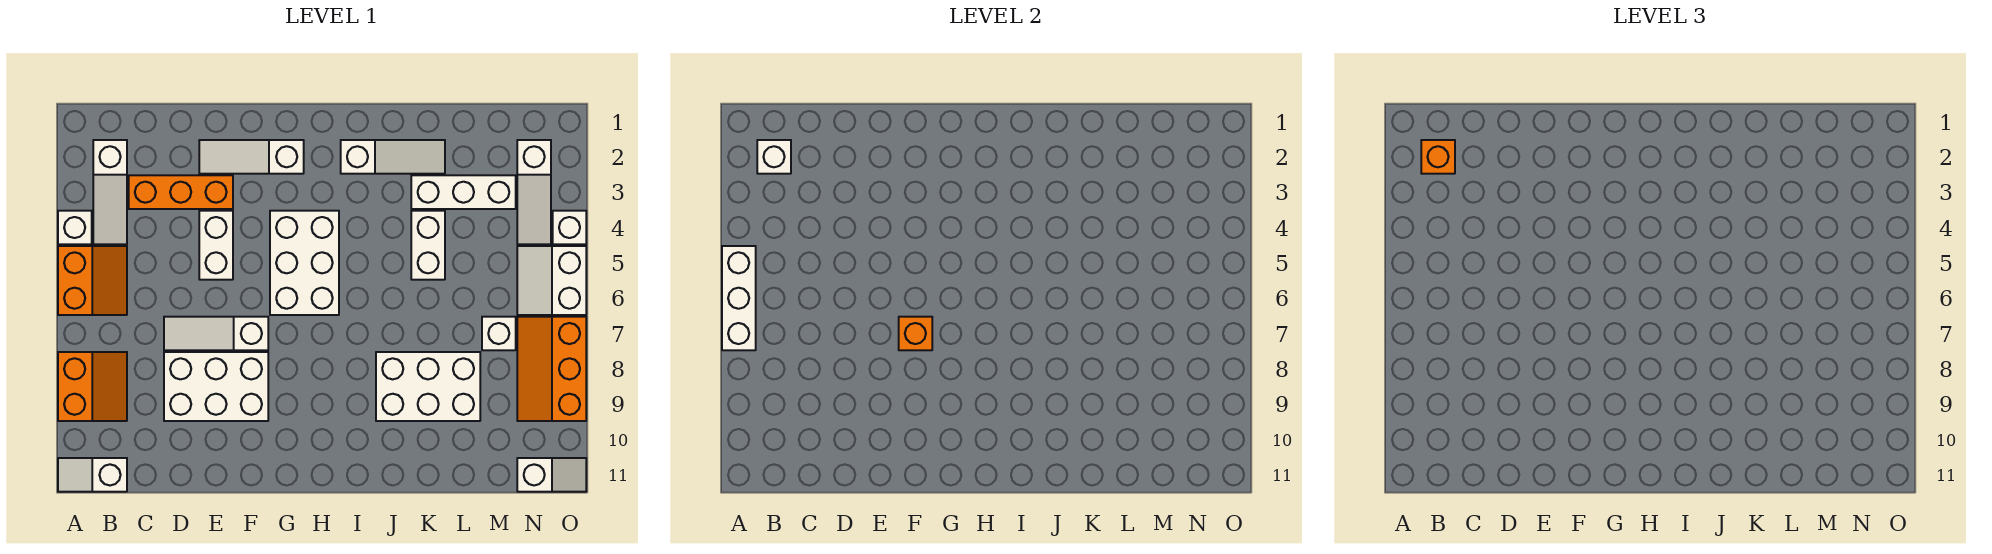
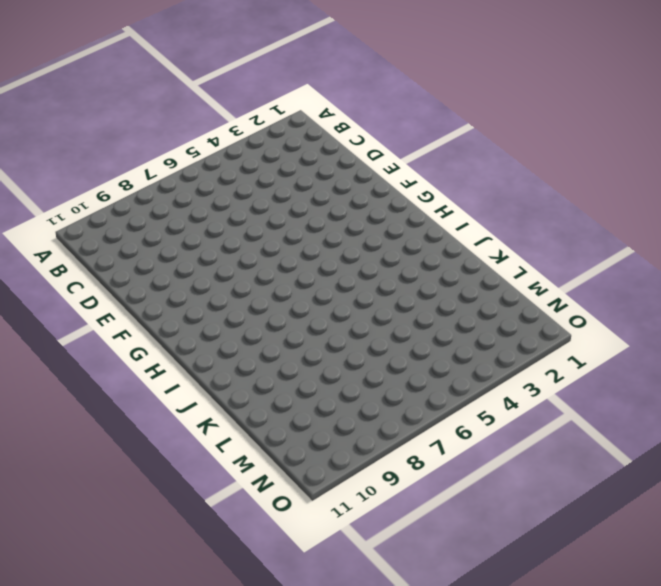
none -> white brick A4 level 1
none -> orange slope A5:B6 level 1 top A
none -> orange slope A8:B9 level 1 top A

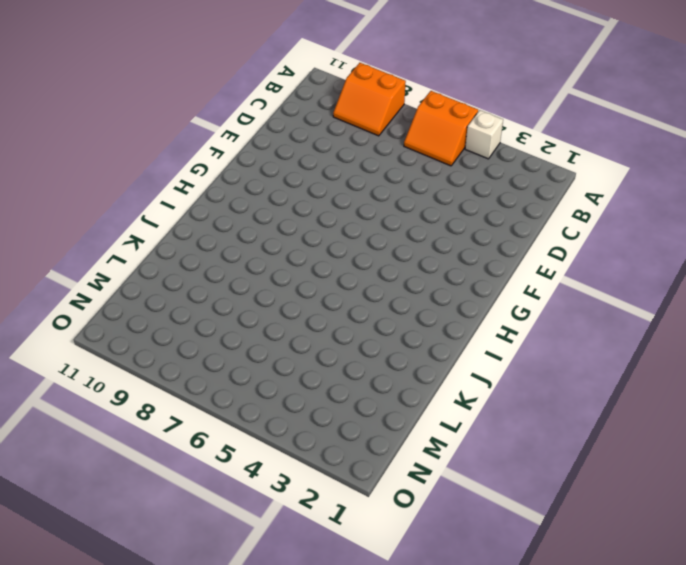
none -> white slope A11:B11 level 1 top B
none -> white slope B2:B4 level 1 top 2
none -> orange brick C3:E3 level 1

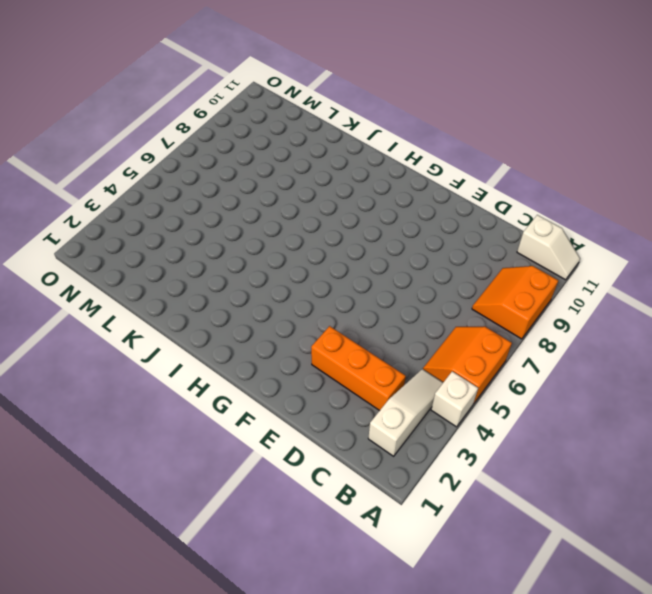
none -> white slope D7:F7 level 1 top F
none -> white brick D8:F9 level 1
none -> white slope E2:G2 level 1 top G

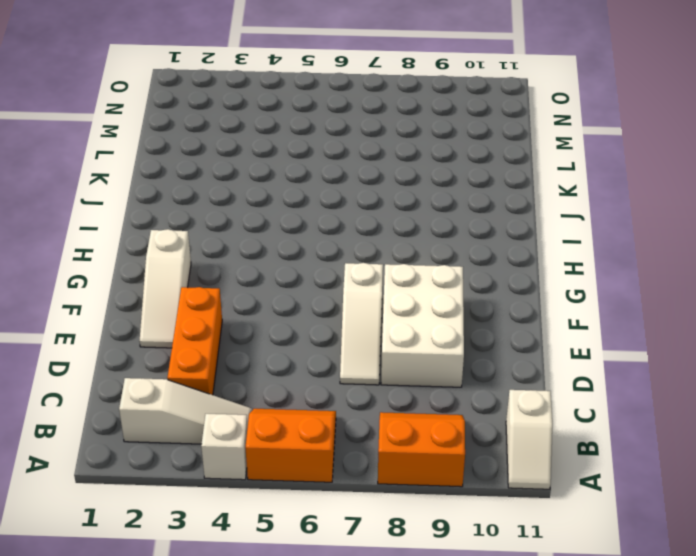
none -> white brick E4:E5 level 1
none -> white brick G4:H6 level 1
none -> white slope I2:K2 level 1 top I

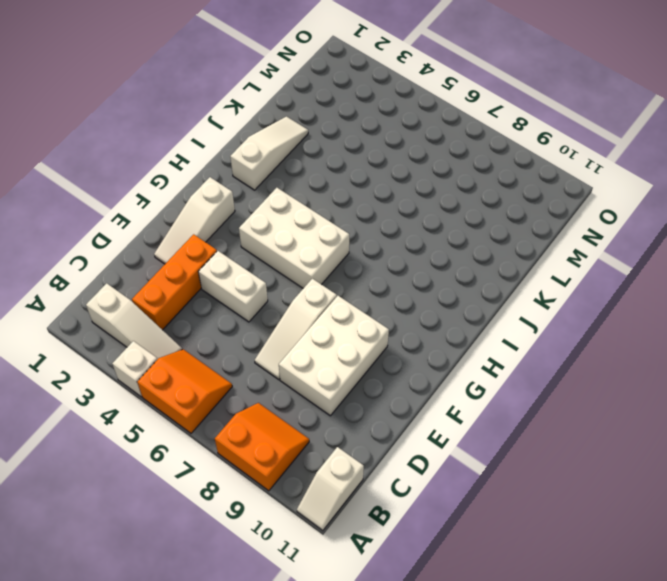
none -> white brick J8:L9 level 1
none -> white brick K3:M3 level 1
none -> white brick K4:K5 level 1

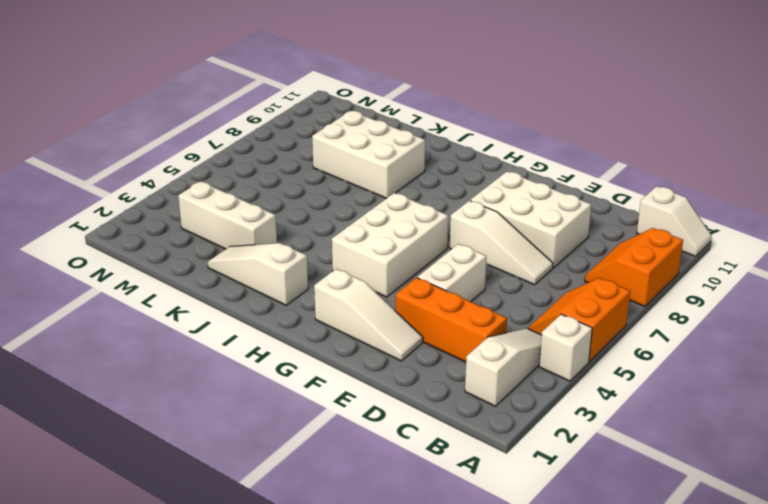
none -> white brick K4:K5 level 1
none -> white brick M7 level 1
none -> white slope N2:N4 level 1 top 2

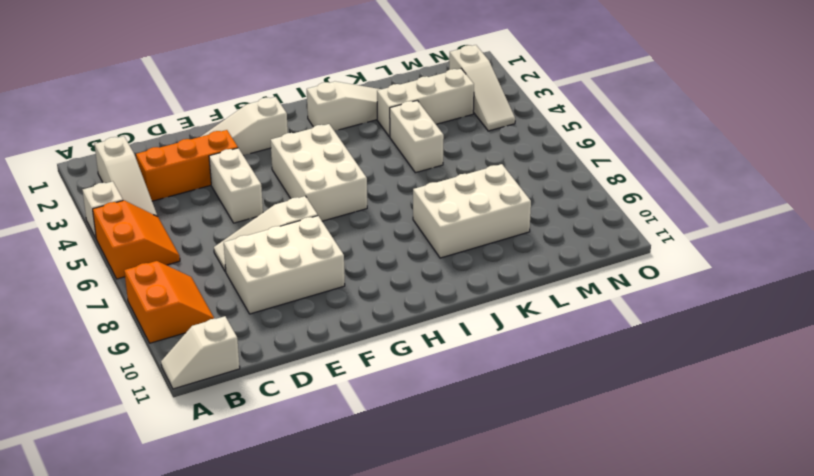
none -> white brick M7 level 1
none -> white slope N5:O6 level 1 top O
none -> orange slope N7:O9 level 1 top O

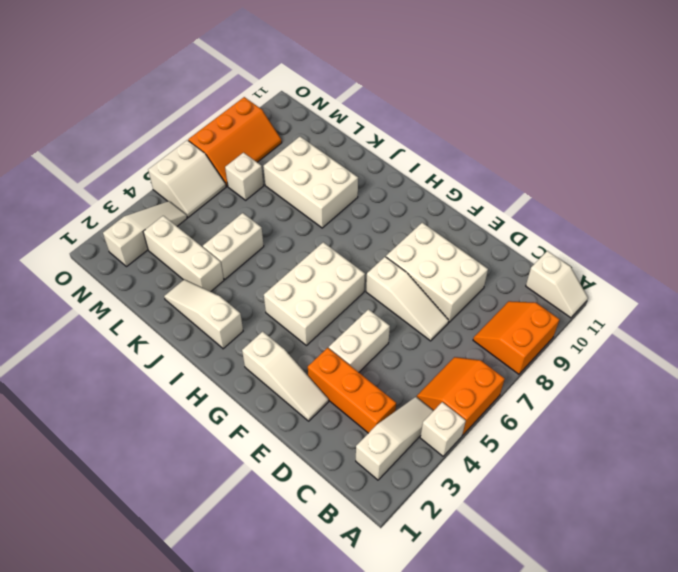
none -> white slope N11:O11 level 1 top N
none -> white brick O4 level 1
none -> white brick A5:A7 level 2

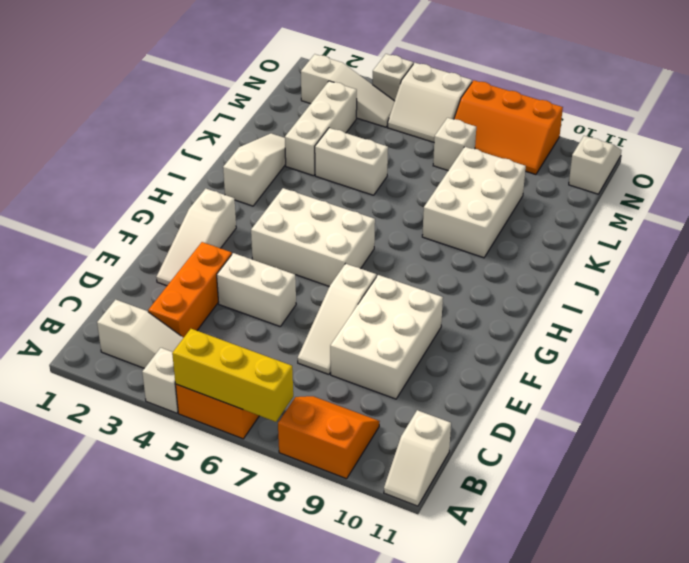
yellow brick A5:A7 level 2 -> white brick A5:A7 level 2
none -> white brick B2 level 2
none -> orange brick F7 level 2
none -> orange brick B2 level 3

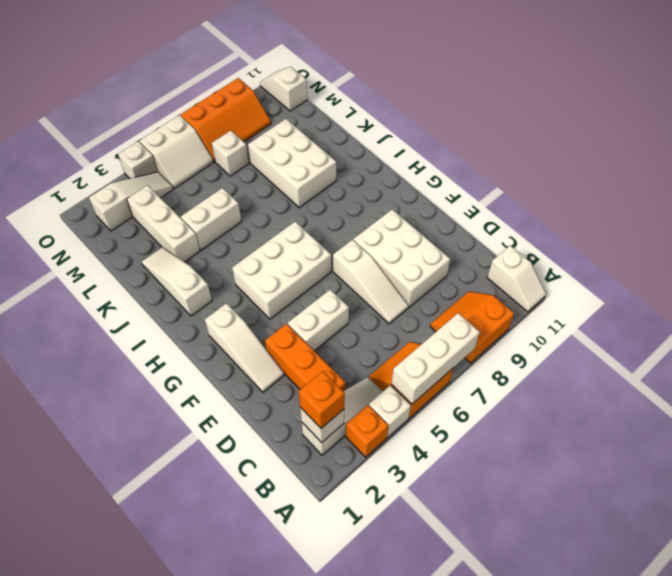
orange brick A3 level 1 -> orange brick F7 level 2

